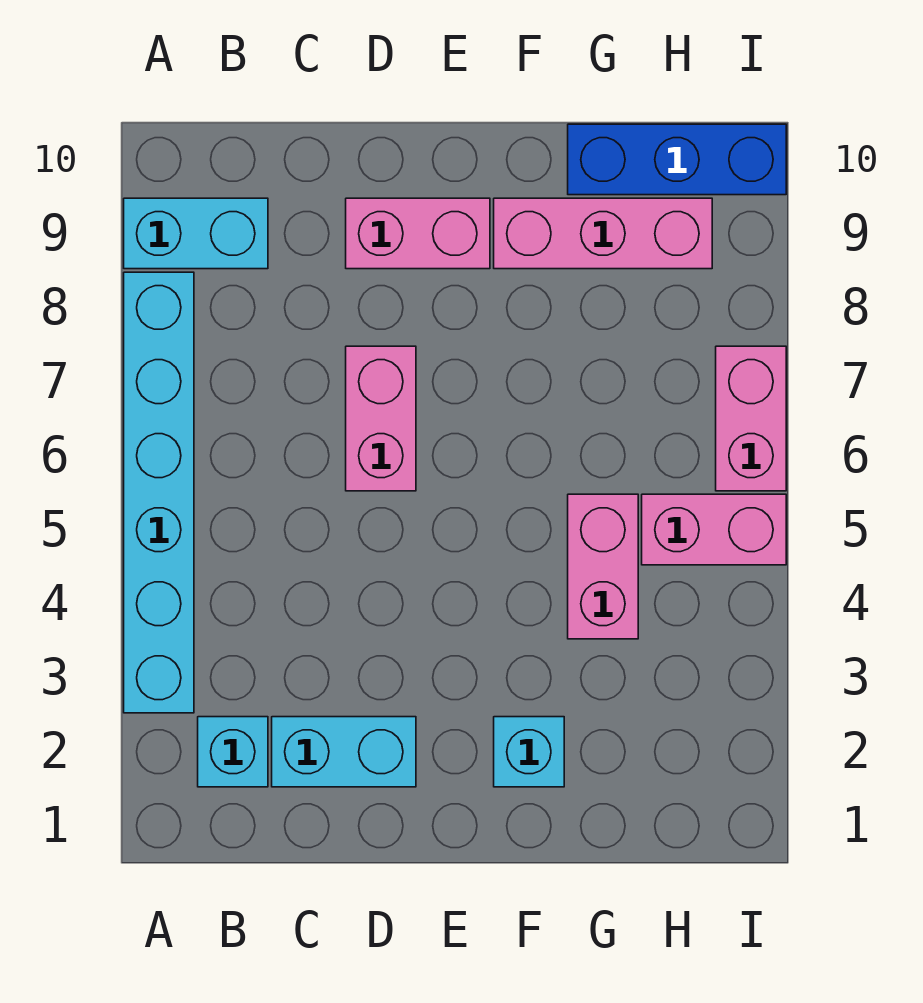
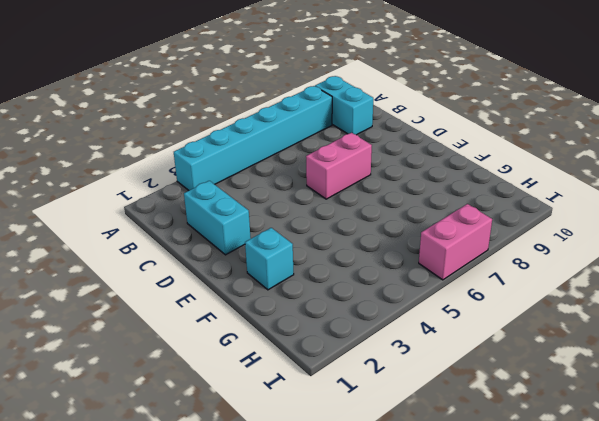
none -> cyan brick B2 level 1
none -> pink brick D9:E9 level 1
none -> pink brick F9:H9 level 1

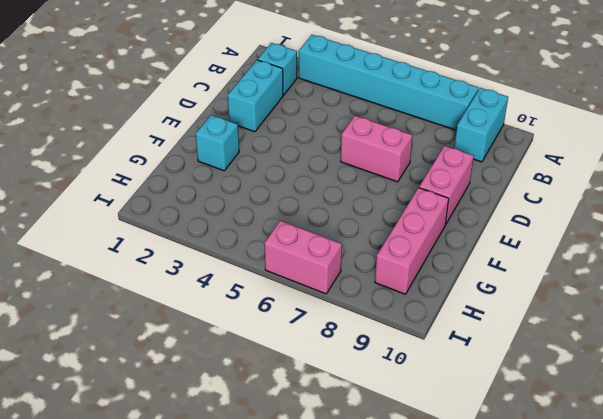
none -> pink brick G4:G5 level 1
none -> blue brick G10:I10 level 1
none -> pink brick H5:I5 level 1

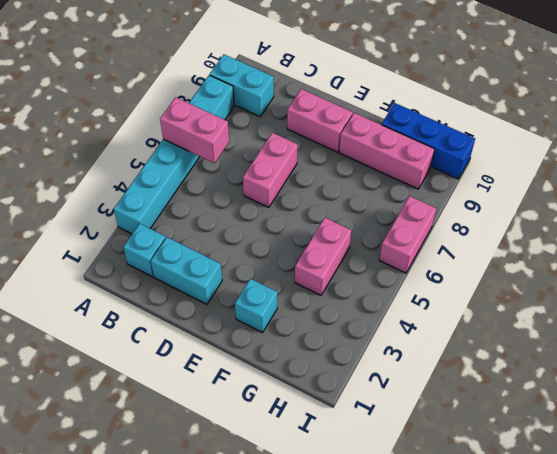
pink brick A6:B6 level 2 -> pink brick H5:I5 level 1

